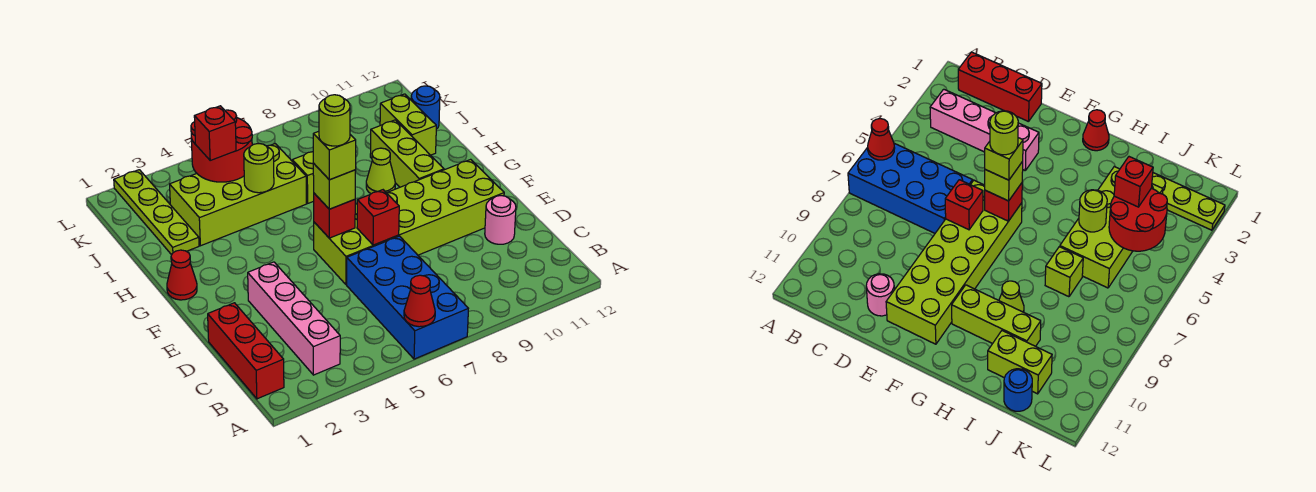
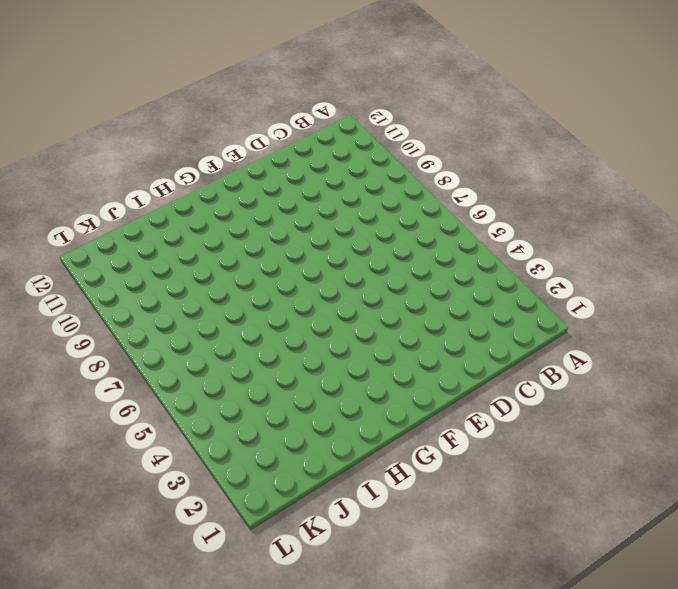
none -> blue brick A6:D7 level 1
none -> red brick B1:D1 level 1
none -> pink brick B3:E3 level 1

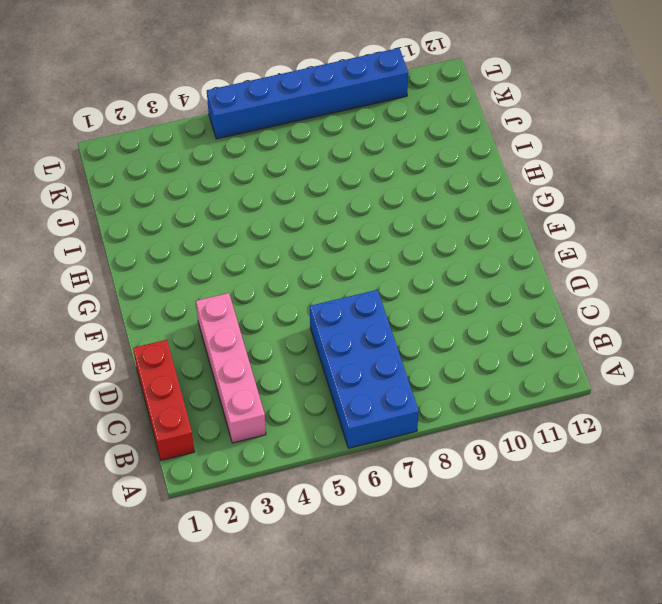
blue brick L5:L10 level 1 -> none
none -> pink round brick D11 level 1
none -> lime brick E6:F11 level 1
none -> red cone G1 level 1

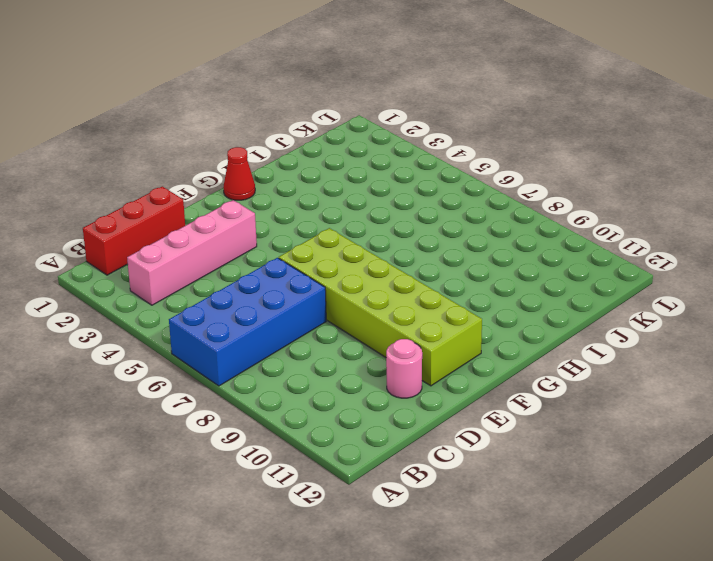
none -> lime brick G10:I10 level 1
none -> lime cone H9 level 1
none -> lime plate I2:L2 level 1

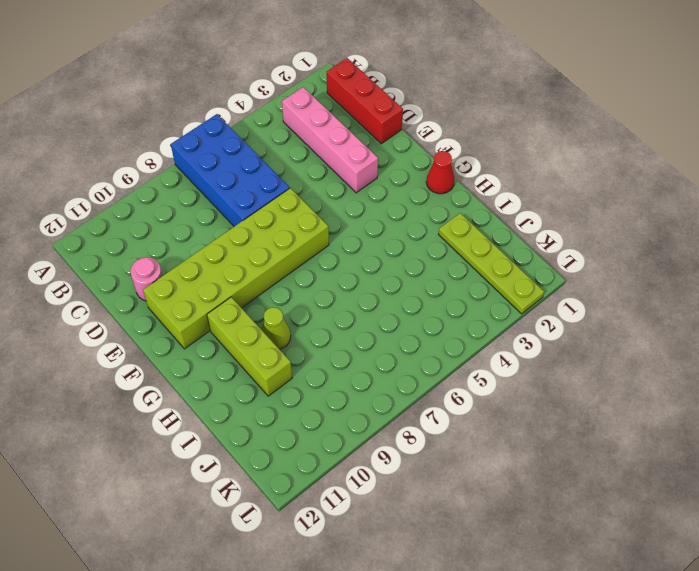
none -> lime brick I3:J6 level 1
none -> lime brick I7 level 1
none -> lime brick I11:J11 level 1

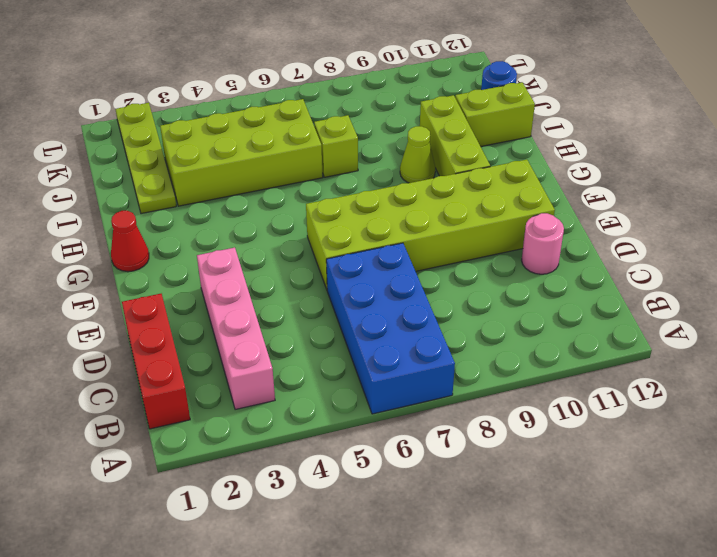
lime brick I11:I12 level 1 -> lime brick I11:J11 level 1
none -> red cone A6 level 2
none -> red brick E7 level 2
none -> red brick F6 level 2

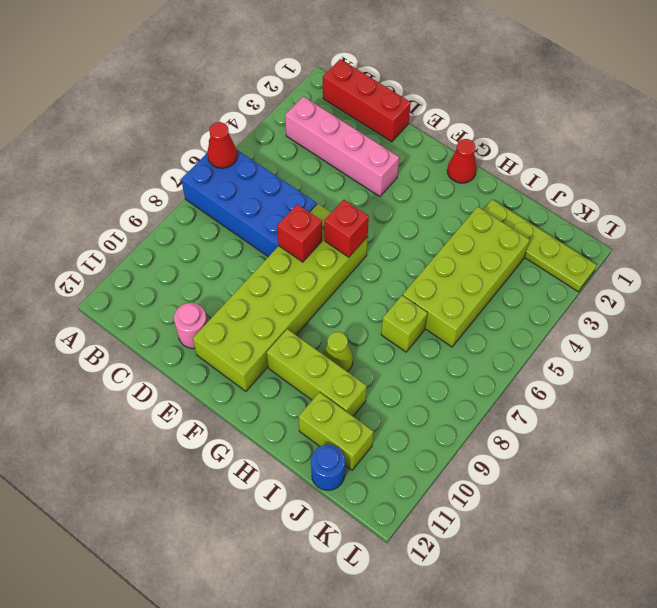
none -> lime round brick I5 level 2
none -> red round brick J4:K5 level 2
none -> lime brick F6 level 3

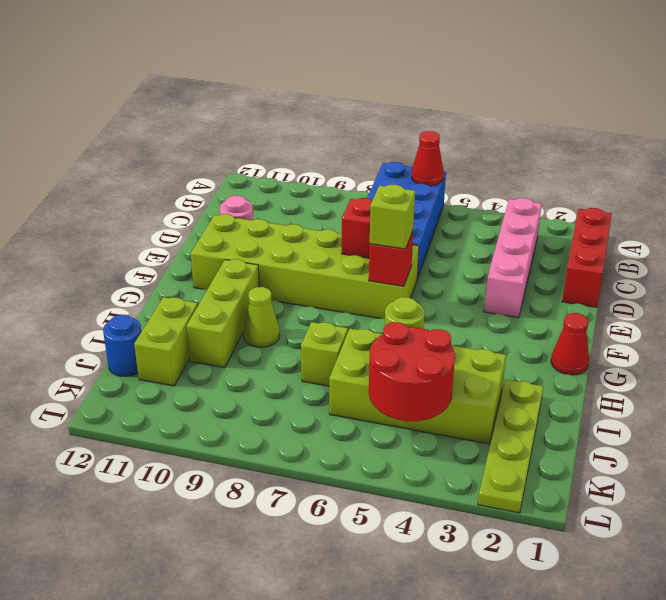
none -> red brick J4 level 3
none -> lime brick F6 level 4
none -> lime round brick F6 level 5

